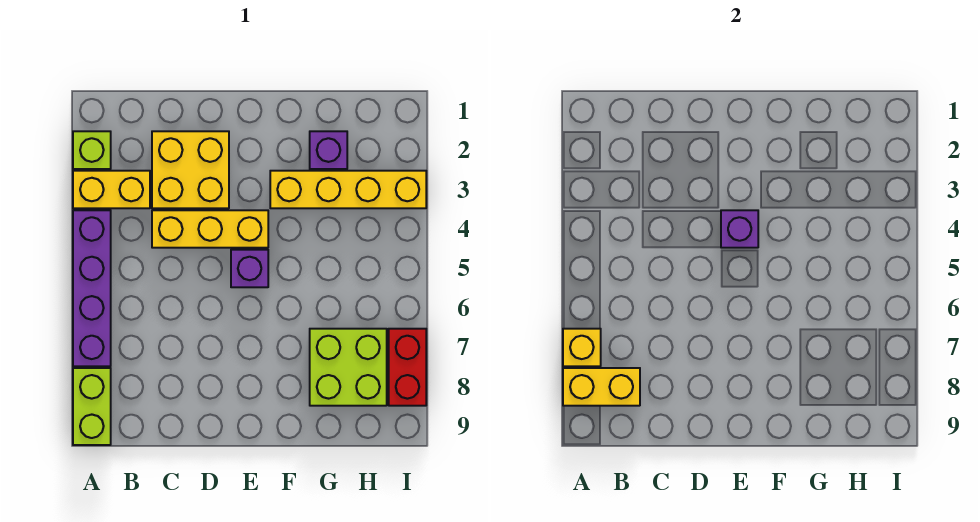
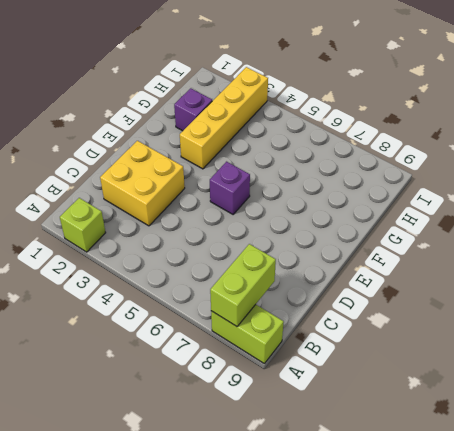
lime brick A8:B8 level 2 -> yellow brick A8:B8 level 2
none -> yellow brick A3:B3 level 1
none -> purple brick A4:A7 level 1
none -> yellow brick C4:E4 level 1

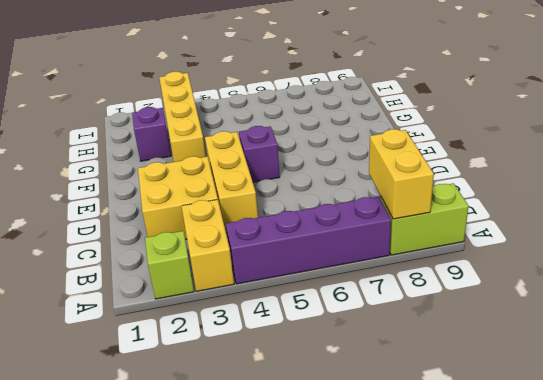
none -> lime brick G7:H8 level 1
none -> red brick I7:I8 level 1
none -> yellow brick A7 level 2

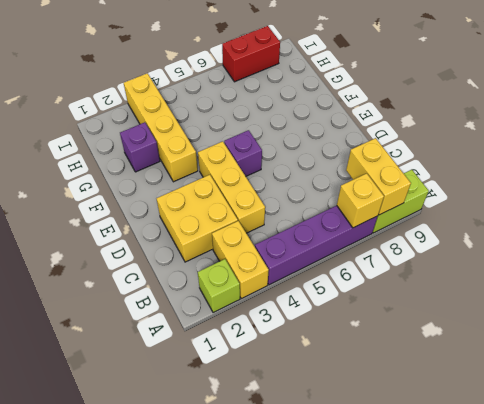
none -> lime brick G7:H8 level 1
none -> purple brick E4 level 2

